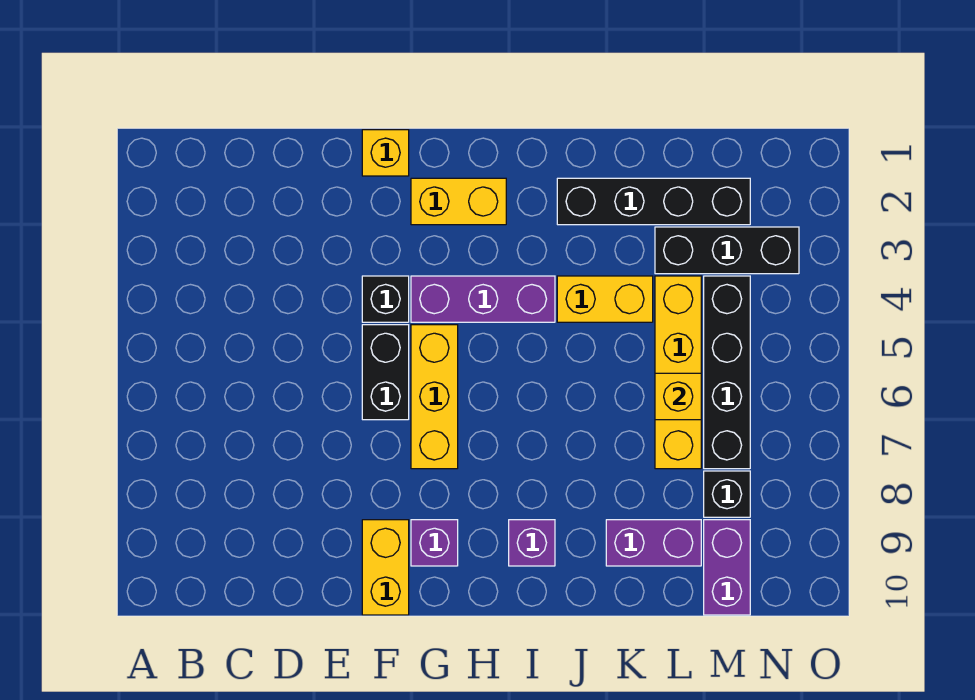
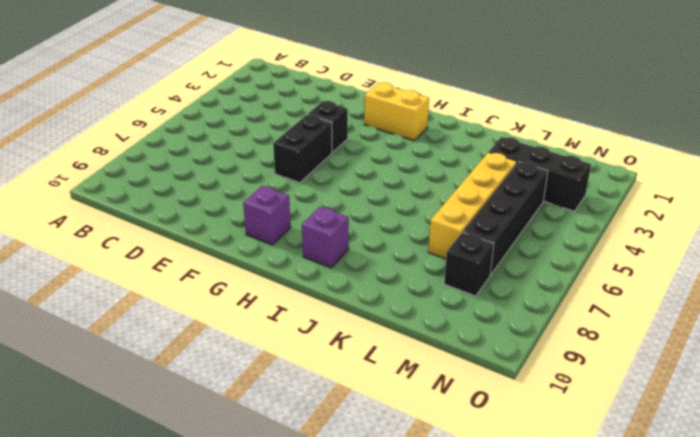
none -> yellow brick F1 level 1
none -> yellow brick F9:F10 level 1
none -> purple brick G4:I4 level 1

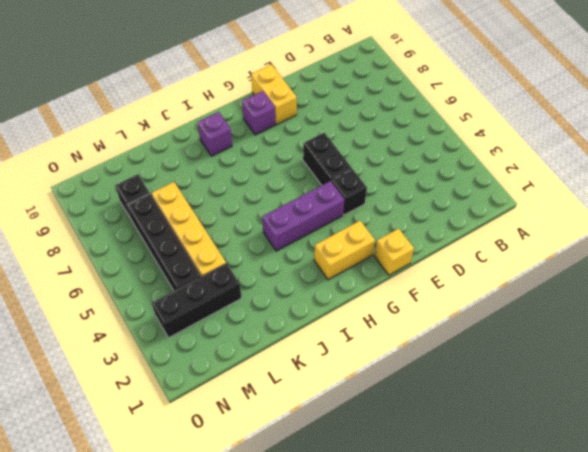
none -> yellow brick G5:G7 level 1
none -> black brick J2:M2 level 1
none -> yellow brick J4:K4 level 1

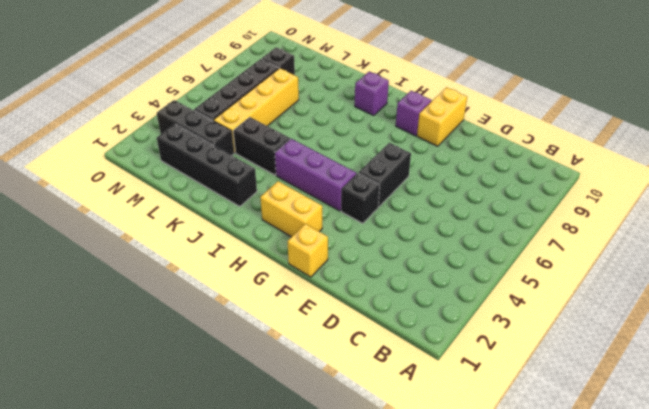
black brick J4:K4 level 1 -> yellow brick J4:K4 level 1
none -> yellow brick G5:G7 level 1
none -> purple brick K9:L9 level 1
none -> purple brick M9:M10 level 1

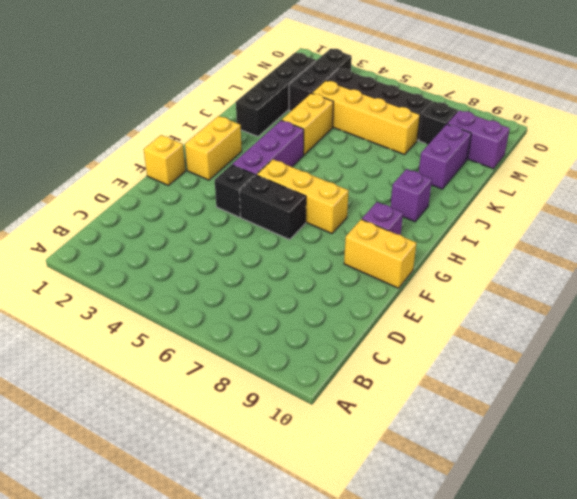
none -> yellow brick L6 level 2

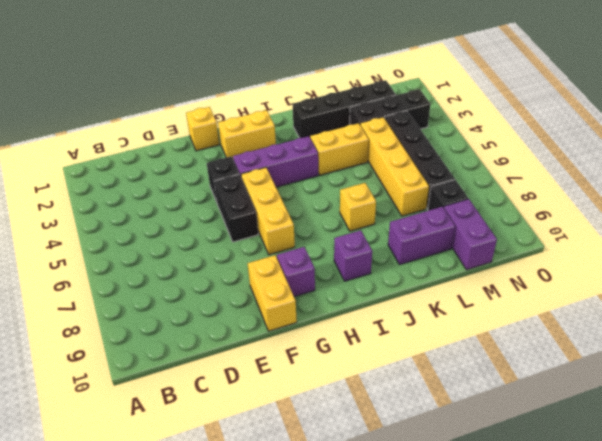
yellow brick J7 level 1 -> yellow brick L6 level 2

